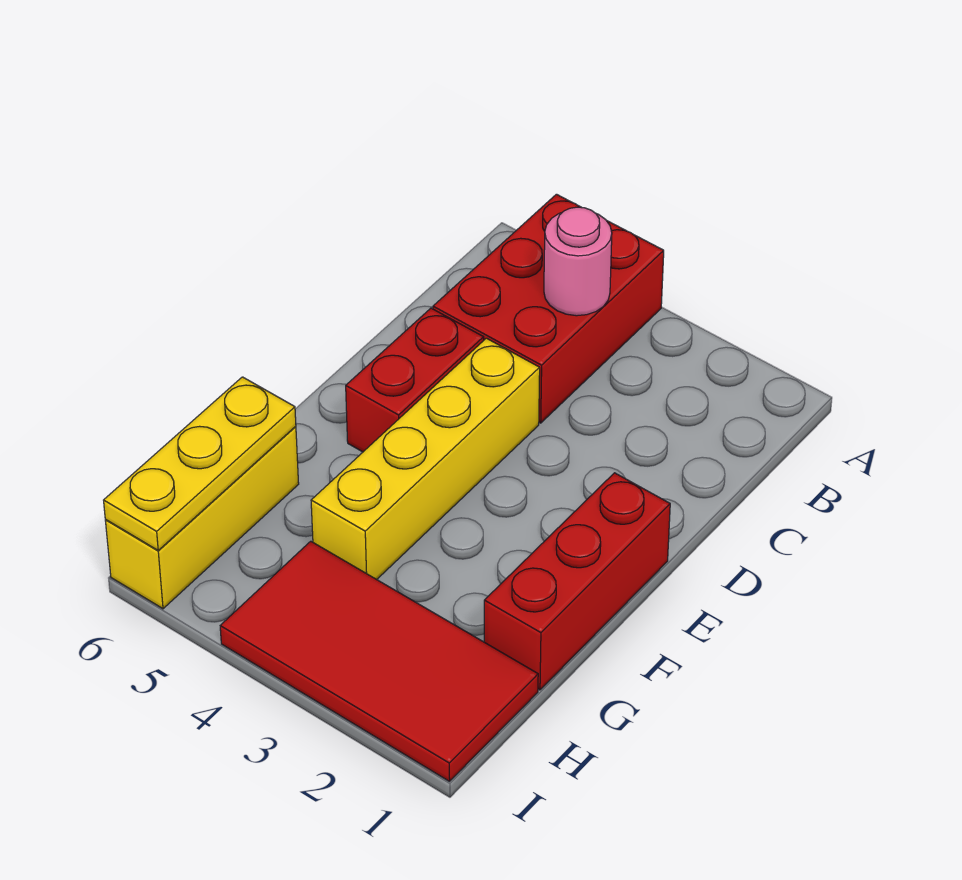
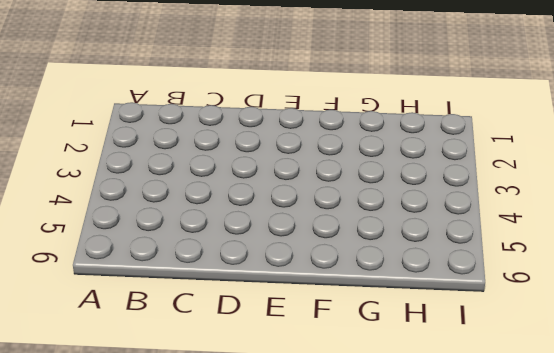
none -> red brick A4:C5 level 1
none -> yellow brick D4:G4 level 1

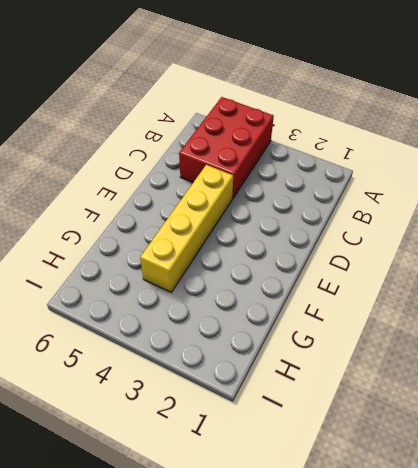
none -> red brick D5:E5 level 1
none -> red brick E1:G1 level 1

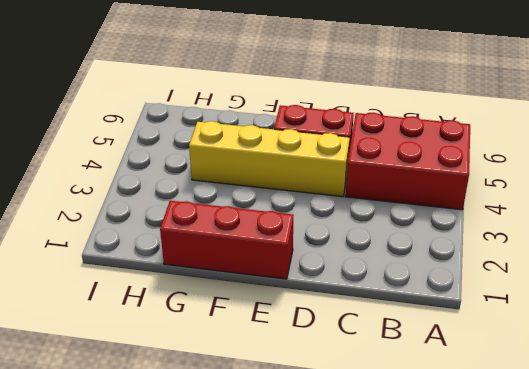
none -> yellow brick G6:I6 level 1
none -> red tile H1:I4 level 1

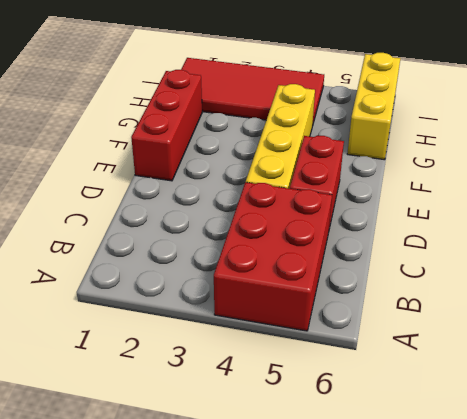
none -> pink round brick B4 level 2
none -> yellow plate G6:I6 level 2

